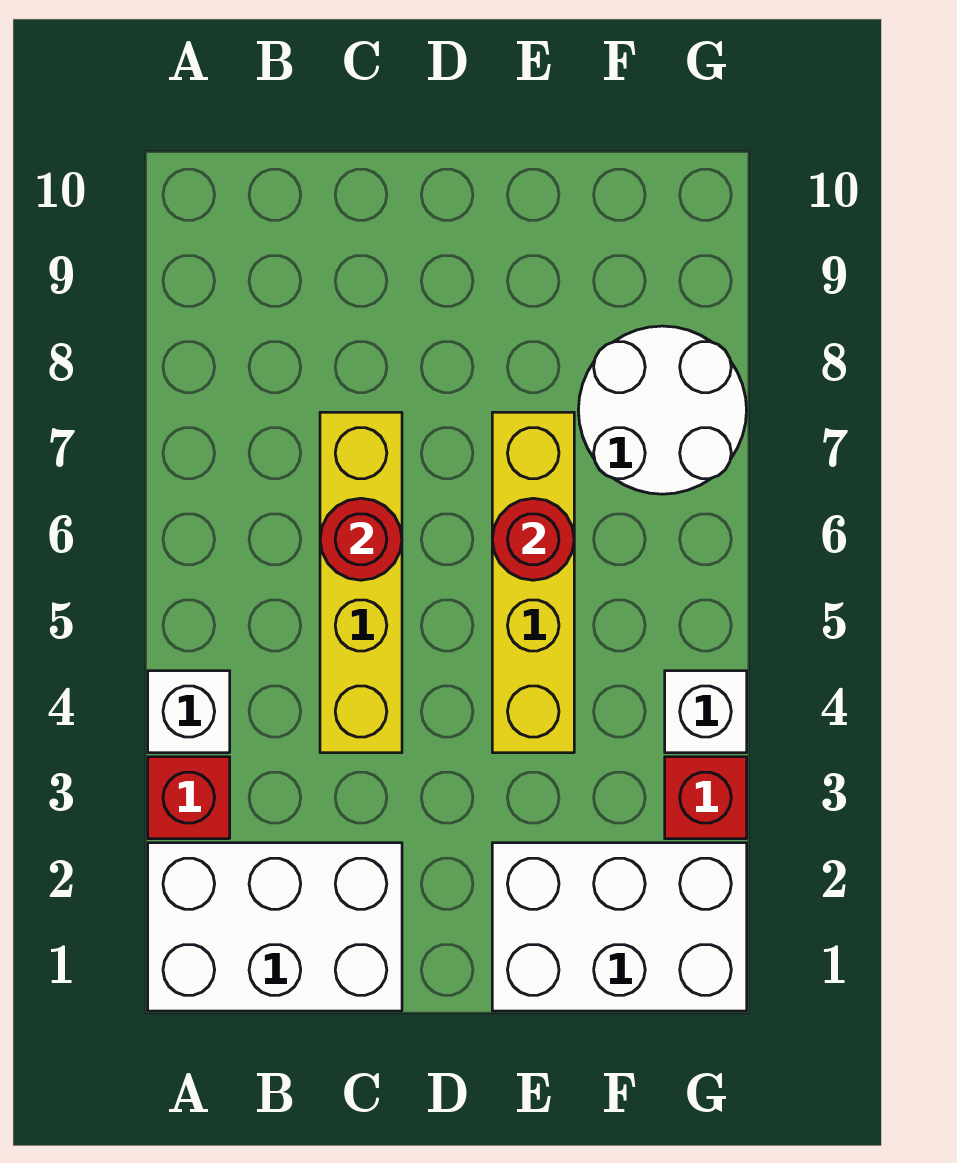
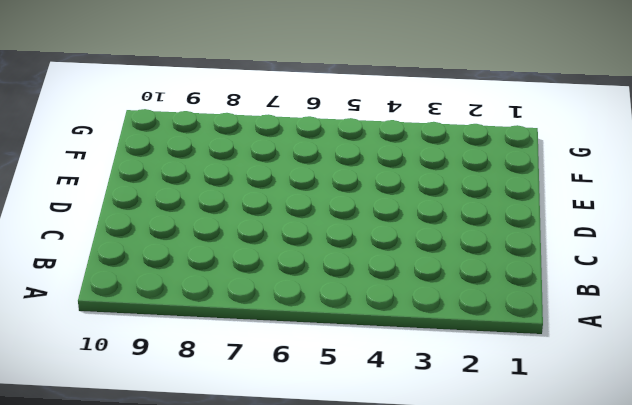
none -> white brick A1:C2 level 1
none -> red brick A3 level 1

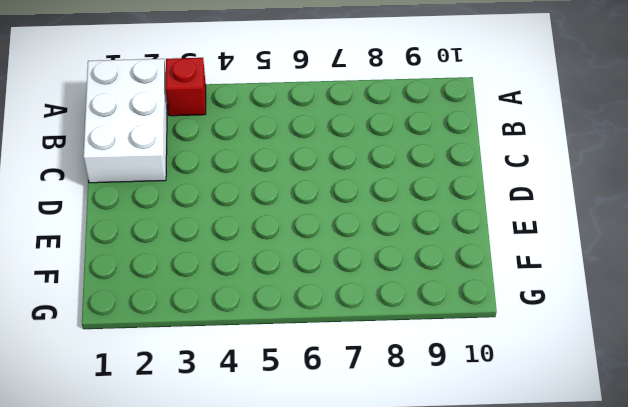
none -> white brick A4 level 1
none -> yellow brick C4:C7 level 1

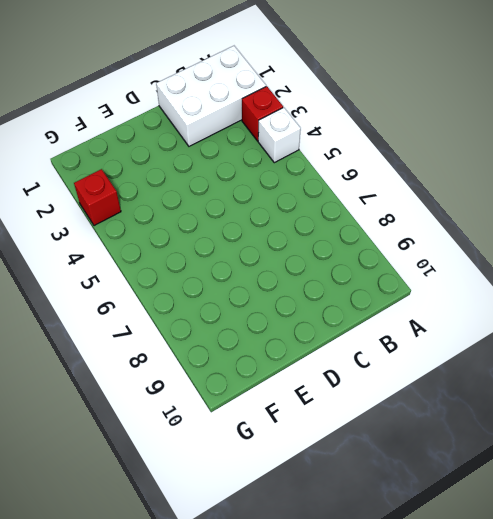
none -> yellow brick C4:C7 level 1
none -> white brick E1:G2 level 1

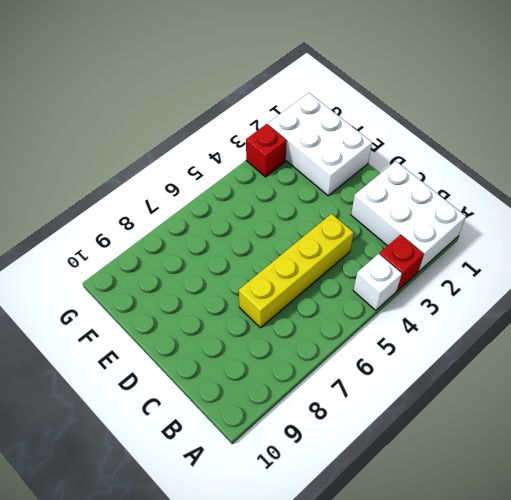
none -> yellow brick E4:E7 level 1
none -> white round brick F7:G8 level 1

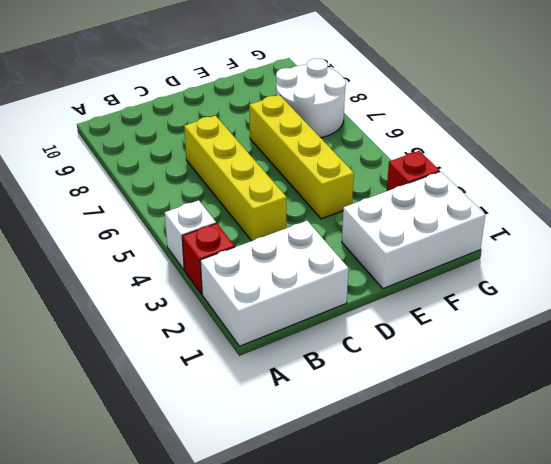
none -> white brick G4 level 1
none -> red round brick C6 level 2

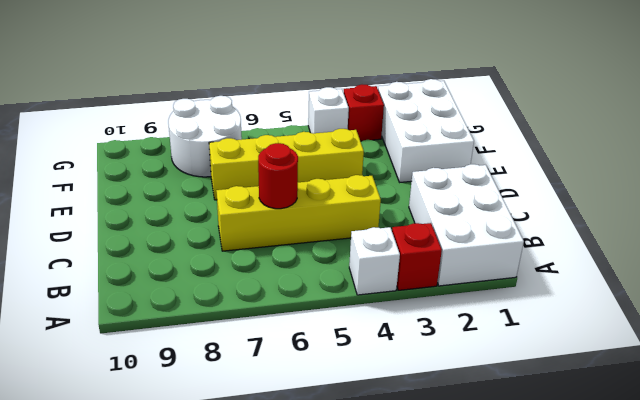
none -> red round brick E6 level 2

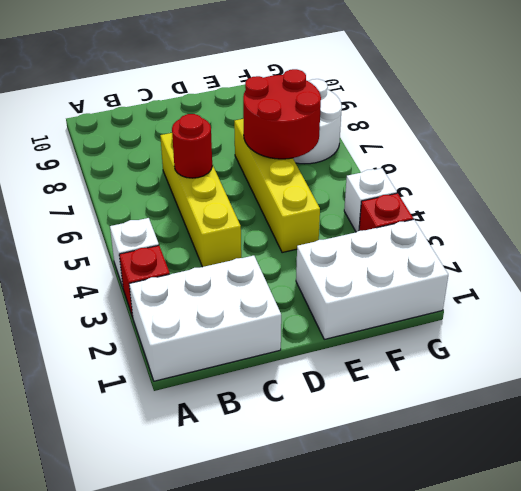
red round brick E6:F7 level 2 -> red round brick E6 level 2

